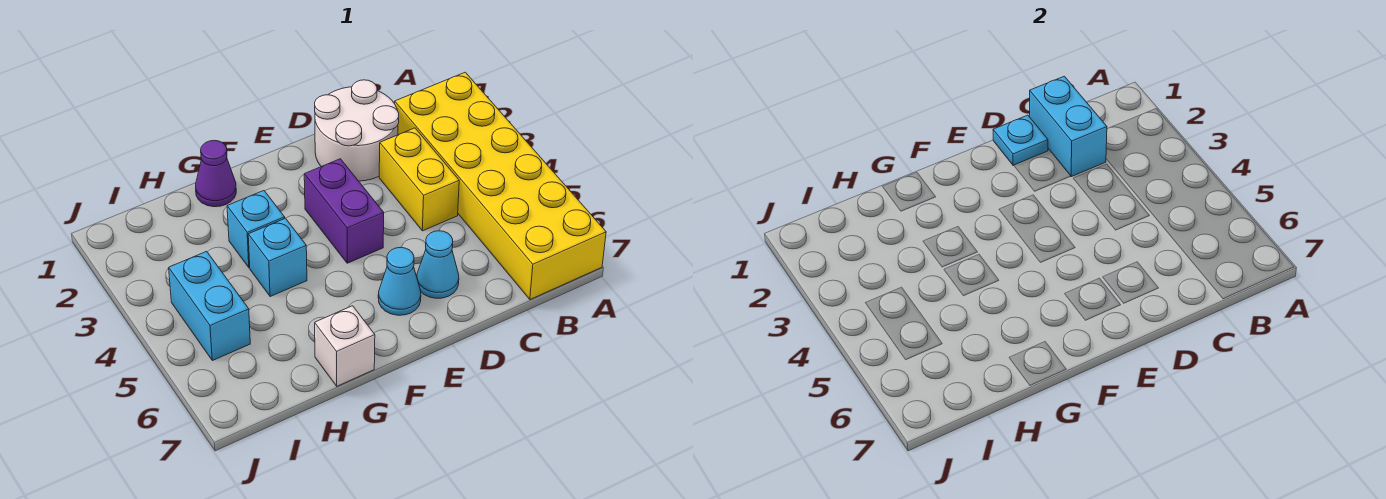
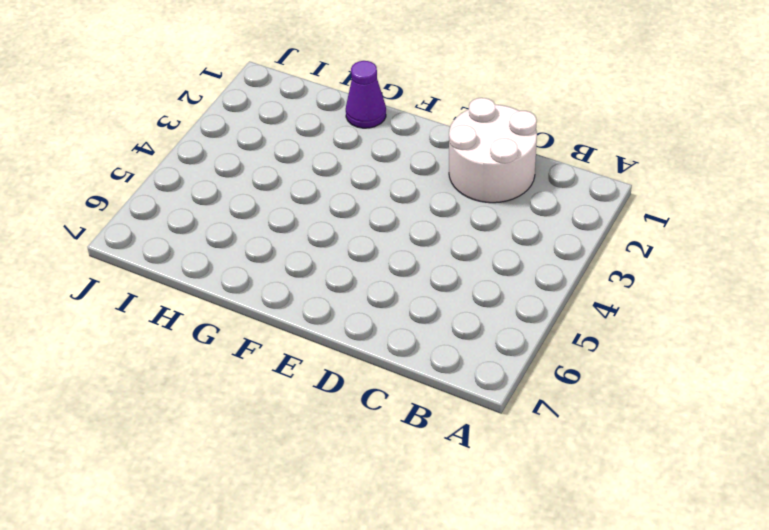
none -> yellow brick A2:B7 level 1
none -> yellow brick C3:C4 level 1
none -> cyan cone D6 level 1

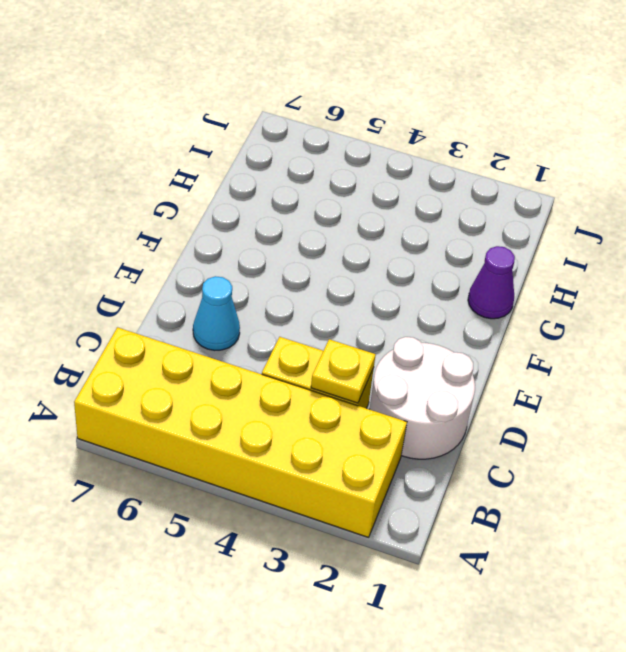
yellow plate C3 level 2 -> none
none -> purple brick E3:E4 level 1
none -> cyan cone E6 level 1
none -> cyan brick G3 level 1

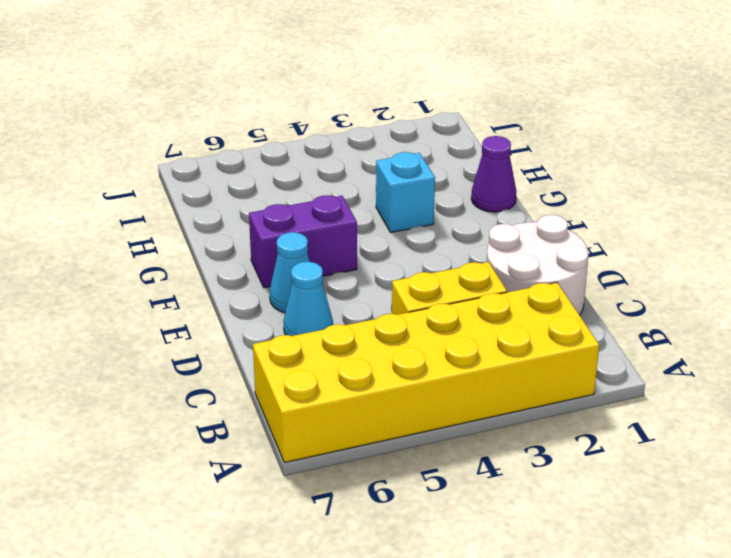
purple brick F5:F6 level 1 -> purple brick E3:E4 level 1
none -> cyan brick G4 level 1
none -> white brick G7 level 1
none -> cyan brick I4:I5 level 1

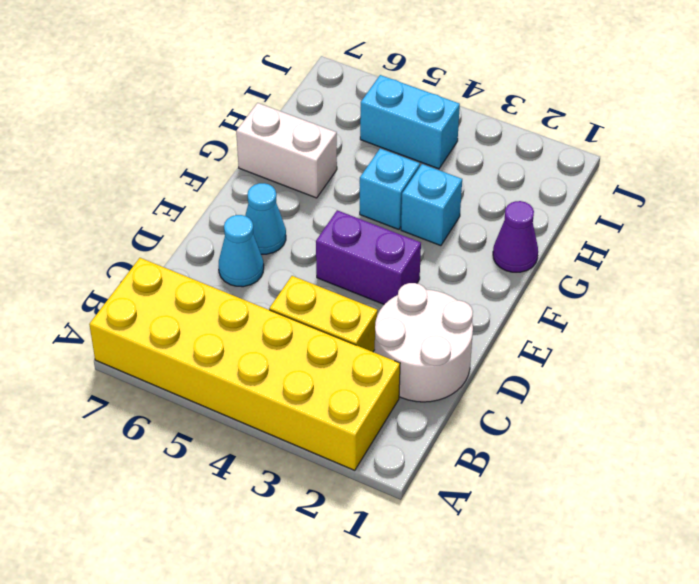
white brick G6:G7 level 1 -> white brick G7 level 1
none -> cyan brick C1:C2 level 2
none -> cyan plate D1 level 2

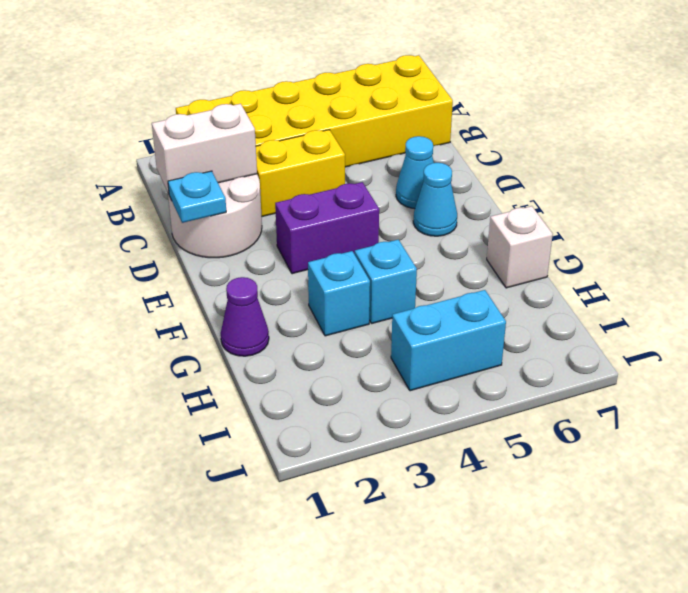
white brick C1:C2 level 2 -> cyan brick C1:C2 level 2

